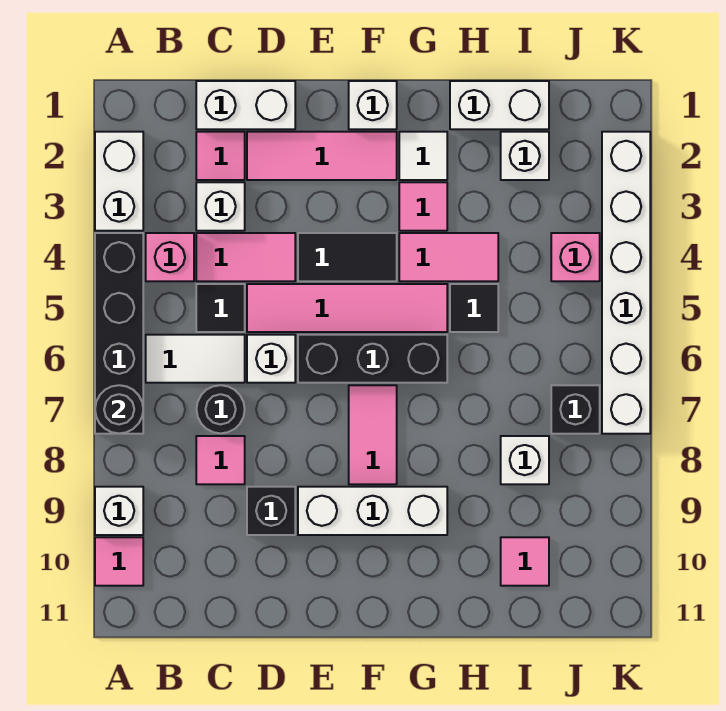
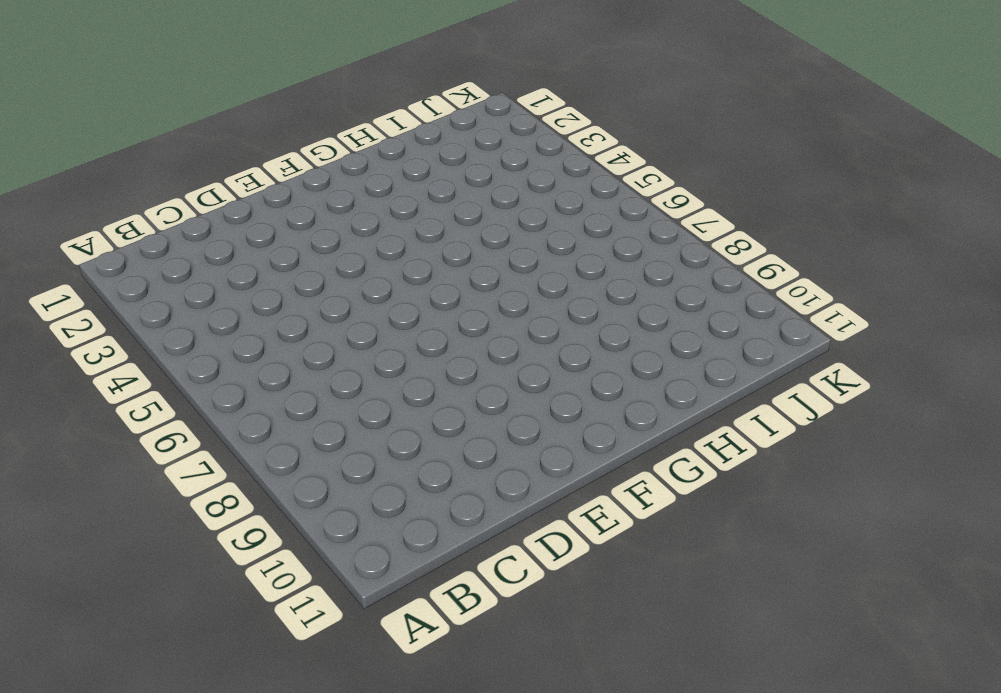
none -> white brick A2:A3 level 1
none -> black brick A4:A7 level 1
none -> white brick A9 level 1
none -> pink tile A10 level 1

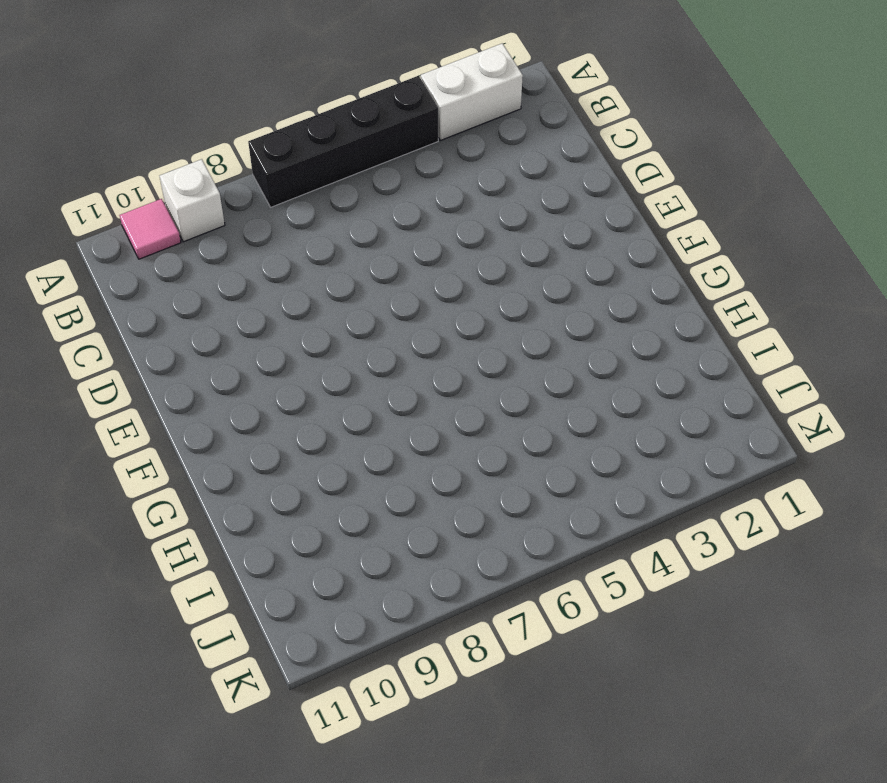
none -> pink brick B4 level 1
none -> white tile B6:C6 level 1
none -> white brick C1:D1 level 1
none -> pink tile C2 level 1

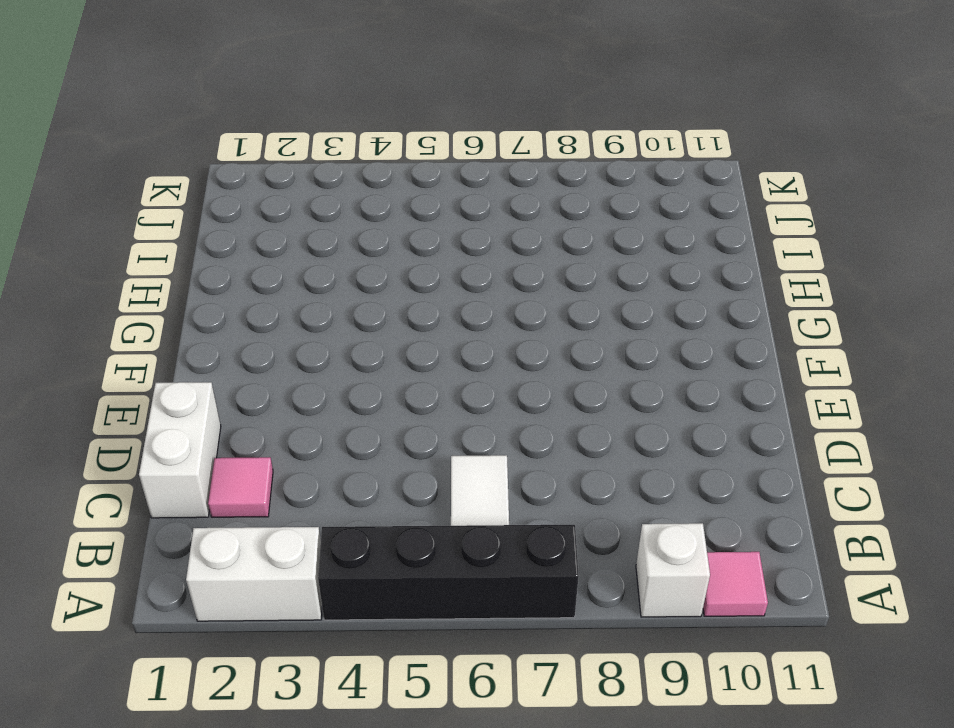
none -> pink brick B4 level 1
none -> white brick C3 level 1
none -> pink tile C4:D4 level 1
none -> black tile C5 level 1

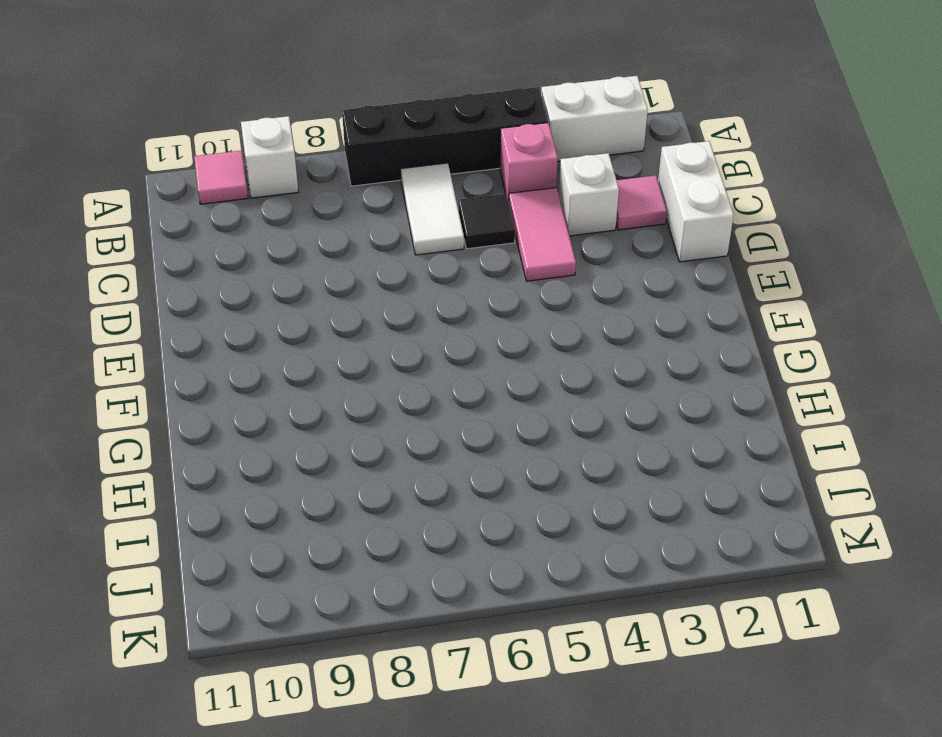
none -> black round brick C7 level 1
none -> pink tile C8 level 1
none -> pink tile D2:F2 level 1
none -> pink tile D5:G5 level 1

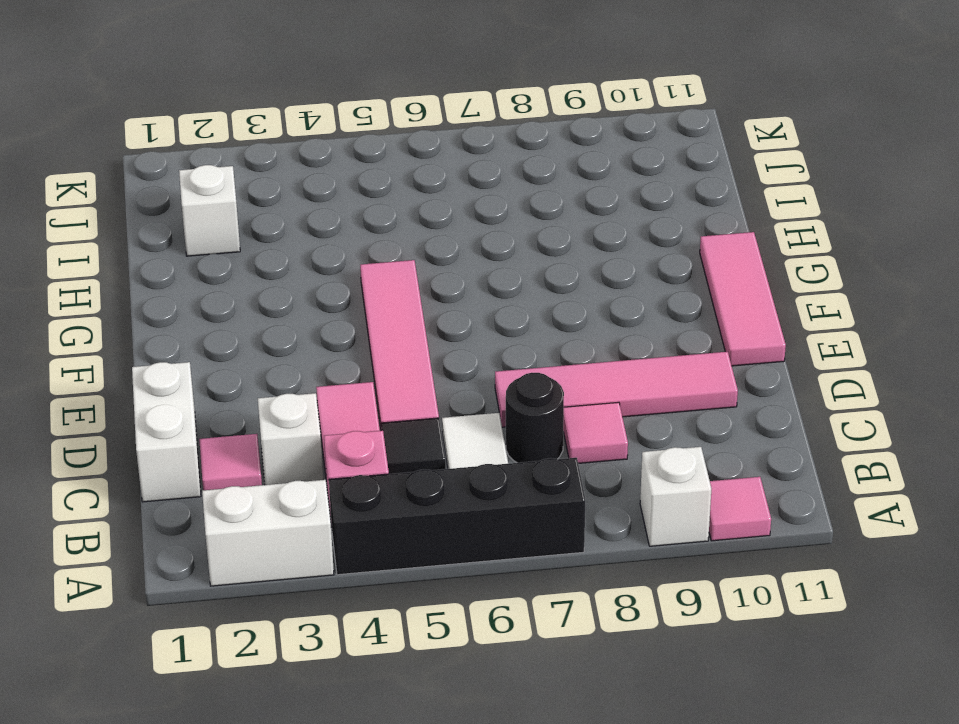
pink tile D7:D10 level 1 -> black brick D9 level 1
pink tile E11:G11 level 1 -> pink tile D2:F2 level 1
none -> white brick D6 level 1
none -> black tile E4:F4 level 1
none -> black brick E6:G6 level 1
none -> white brick E9:G9 level 1

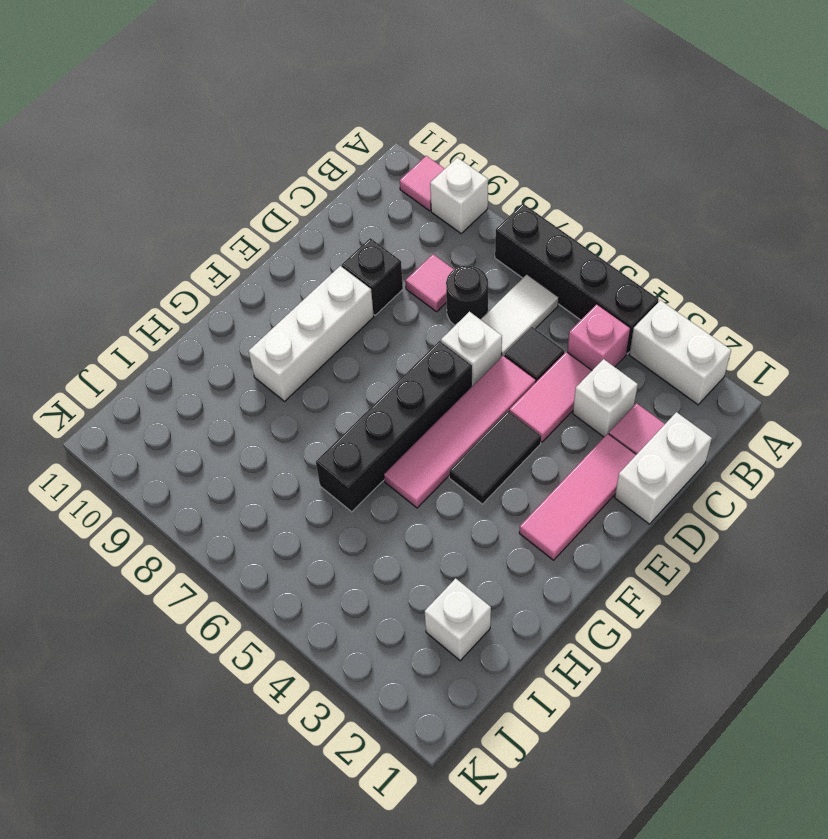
black brick E6:H6 level 1 -> black brick E6:G6 level 1
none -> white brick F1 level 1
none -> pink tile F7:F8 level 1
none -> white tile G2 level 1
none -> pink tile G3 level 1

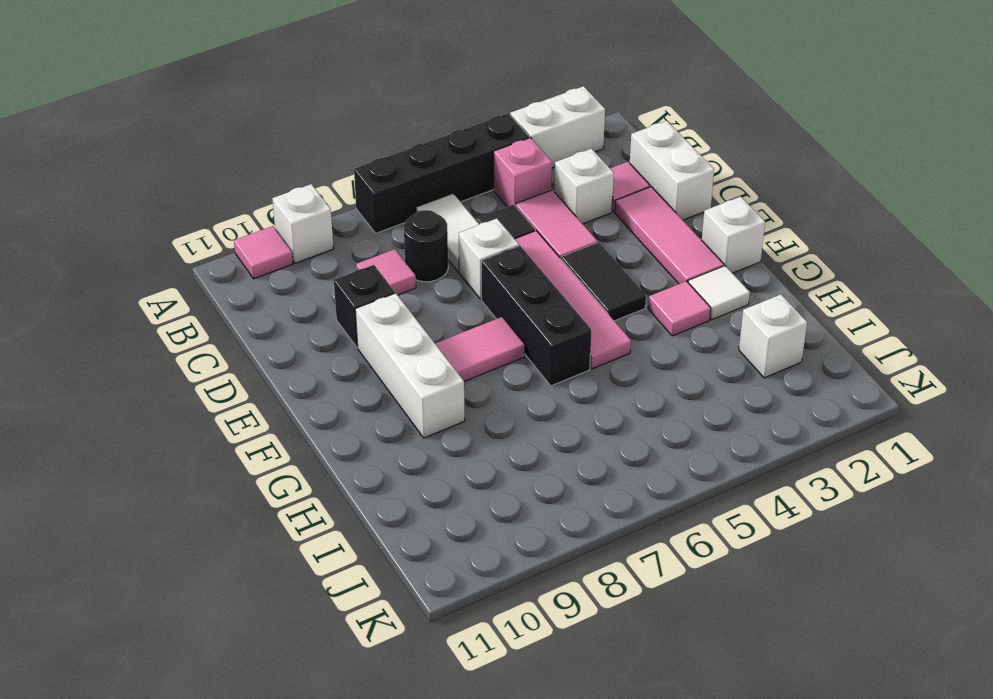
none -> pink tile G4:H4 level 1
none -> white brick H1:I1 level 1
none -> black tile H5 level 1
none -> white brick I8 level 1

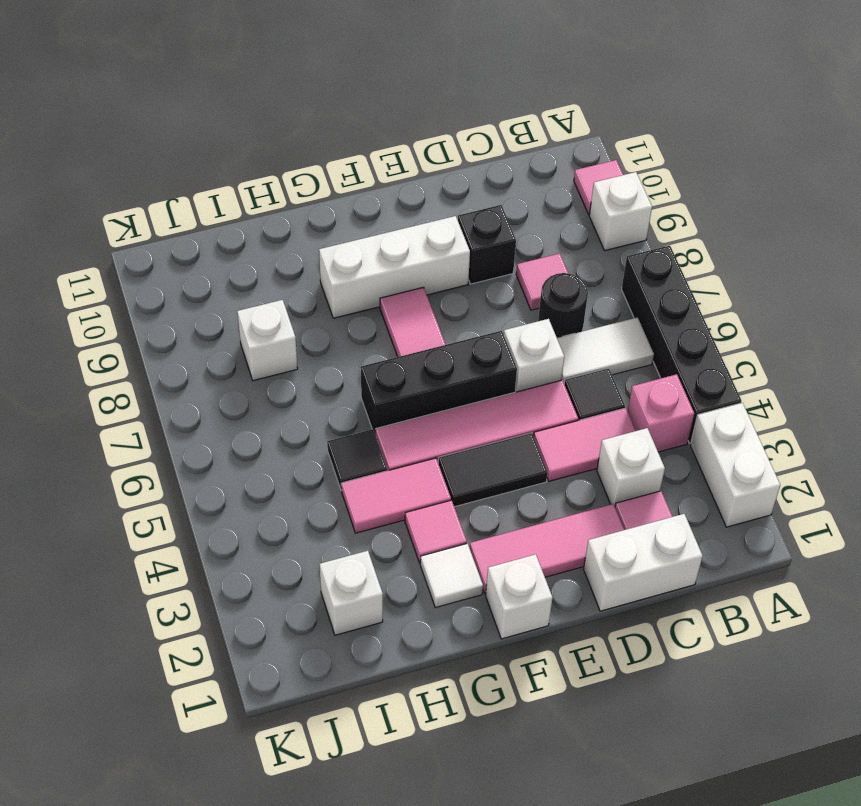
none -> white brick H1:I1 level 1
none -> pink tile I10 level 1
none -> pink brick J4 level 1
none -> black brick J7 level 1

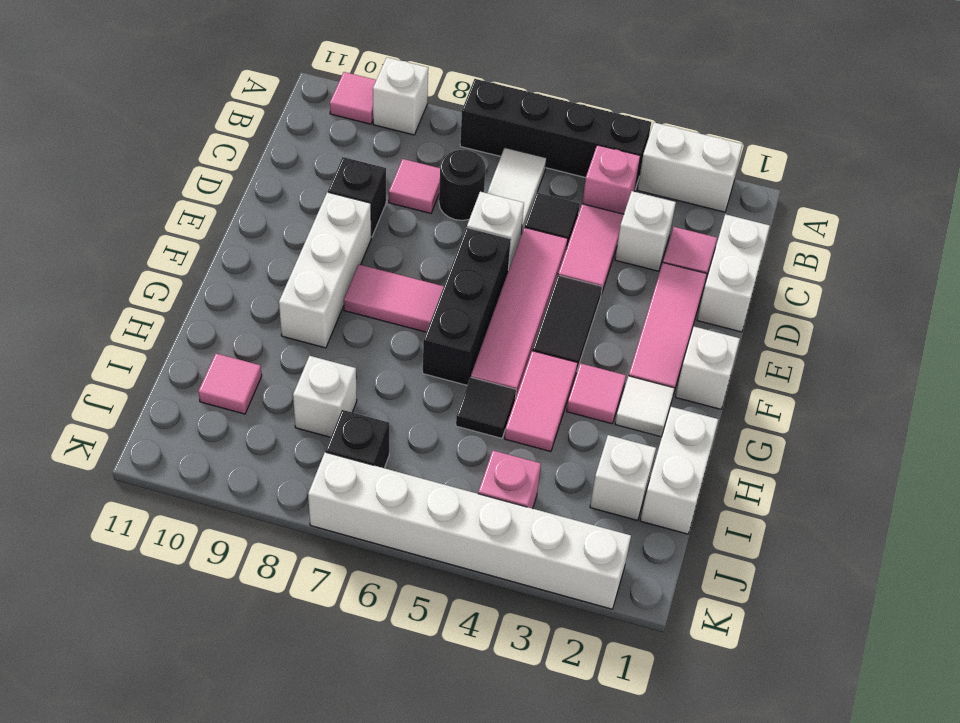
none -> black round brick A7 level 2

